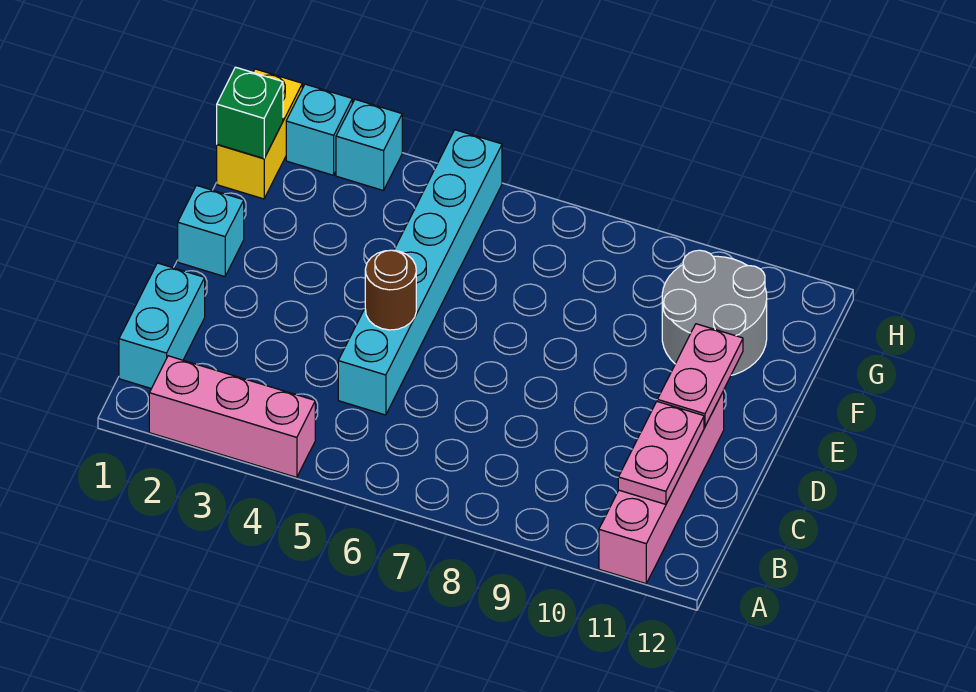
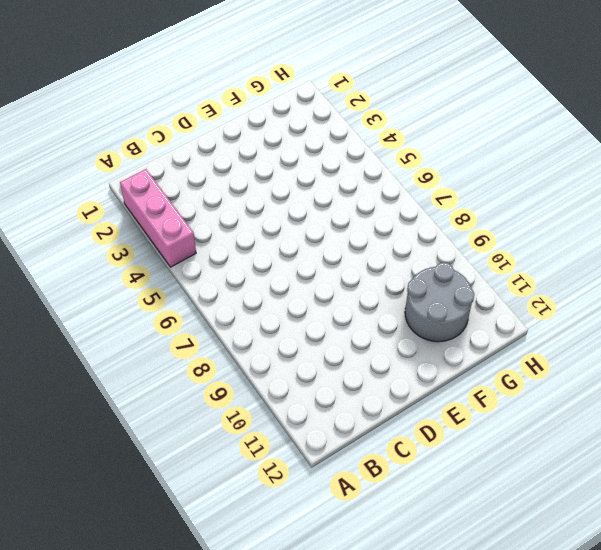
none -> pink brick A11:D11 level 1
none -> cyan brick B1:C1 level 1
none -> cyan brick C5:H5 level 1

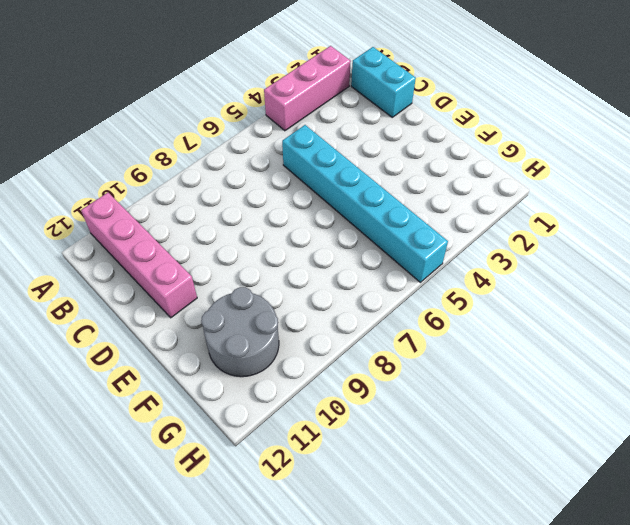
none -> cyan brick E1 level 1
none -> yellow brick G1:H1 level 1
none -> cyan brick H2 level 1

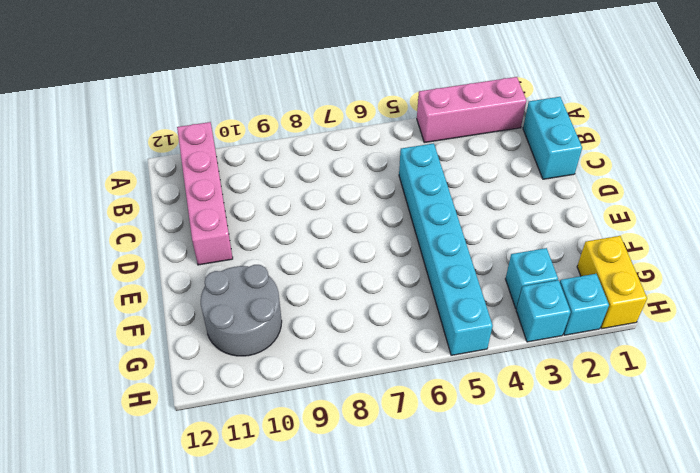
cyan brick G3 level 1 -> cyan brick E1 level 1
none -> pink plate B11:C11 level 2
none -> brown round brick D5 level 2
none -> pink plate D11:E11 level 2

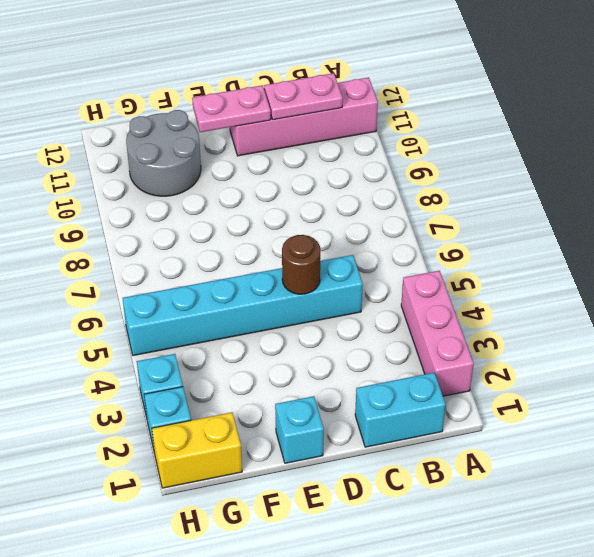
none -> green brick G1 level 2

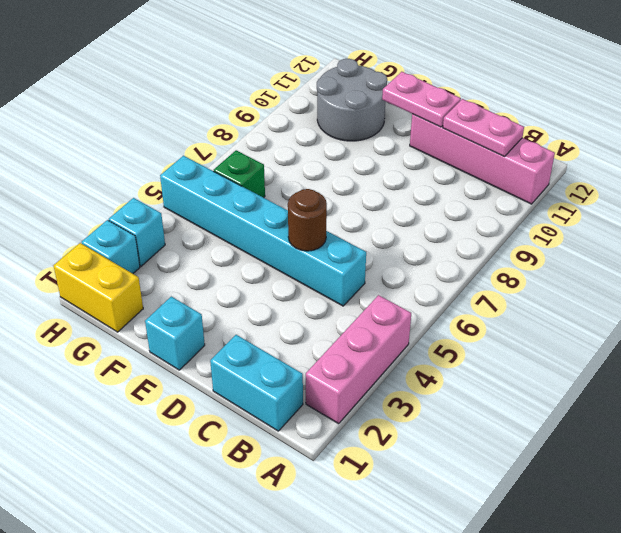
green brick G6 level 1 -> green brick G1 level 2

